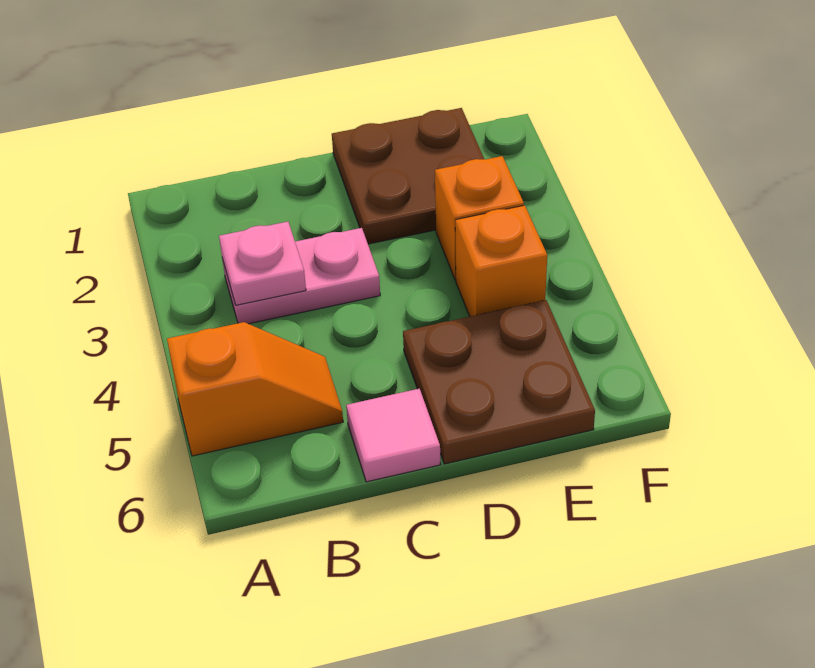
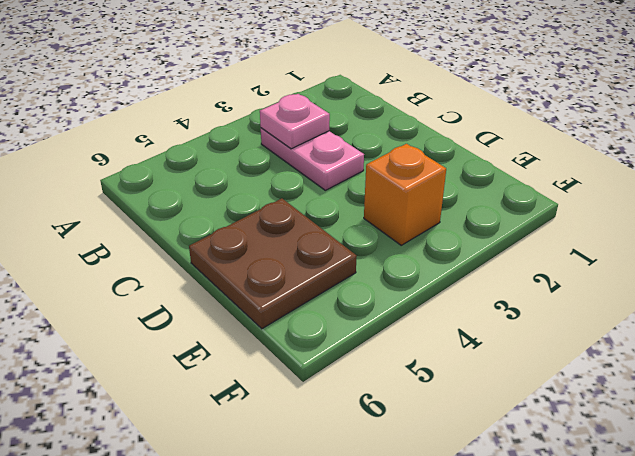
none -> orange slope A5:B5 level 1 top A
none -> pink tile C6 level 1

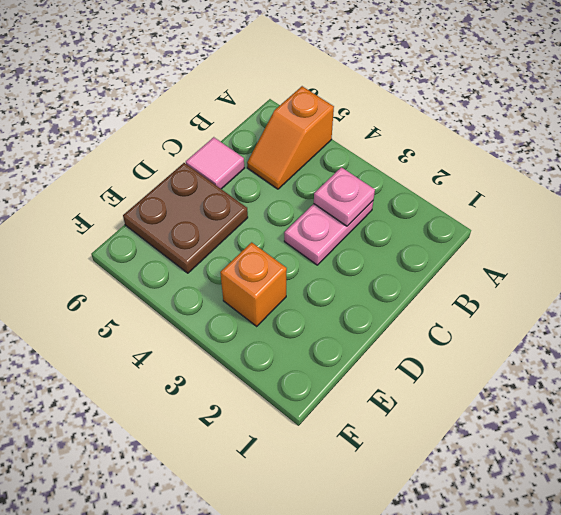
none -> brown plate D1:E2 level 1
none -> orange brick E4 level 1

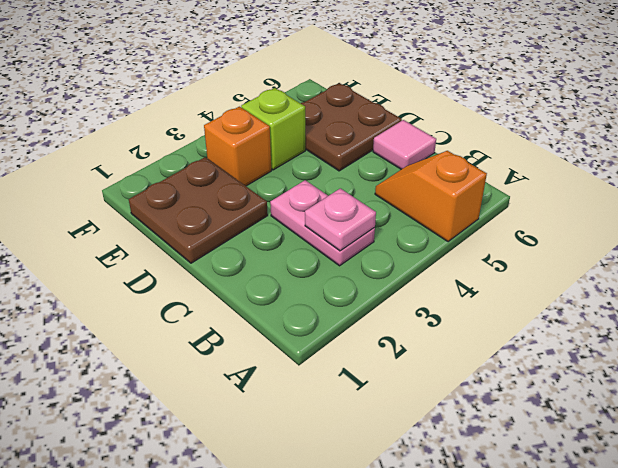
lime brick E4 level 1 -> orange brick E4 level 1

